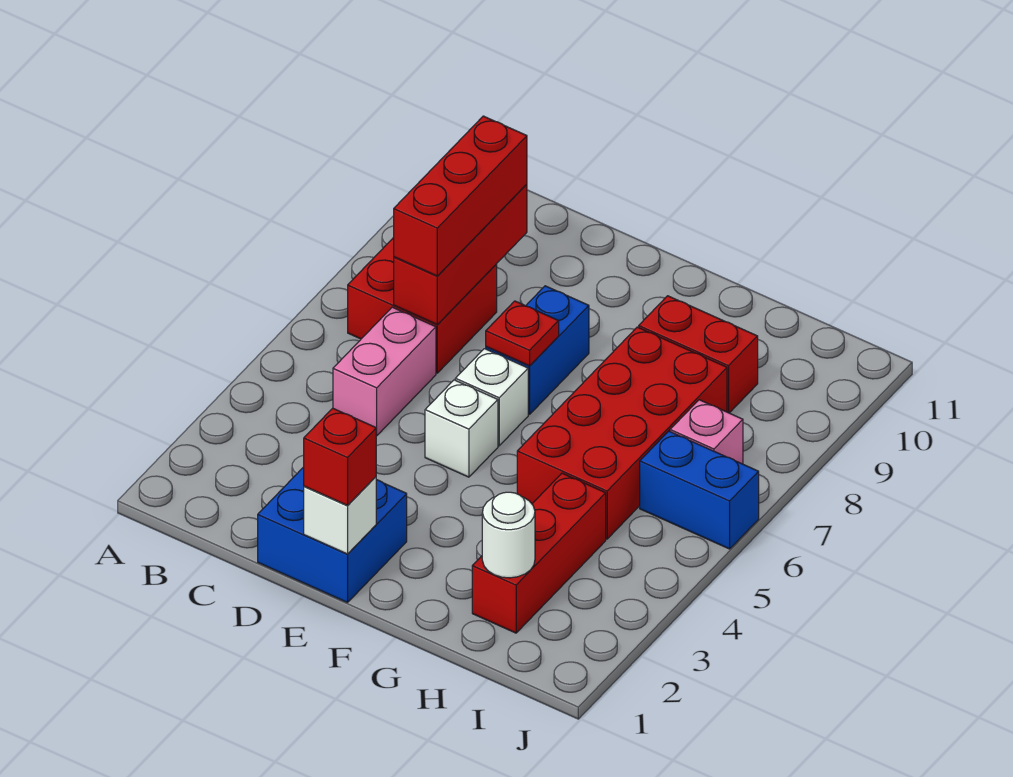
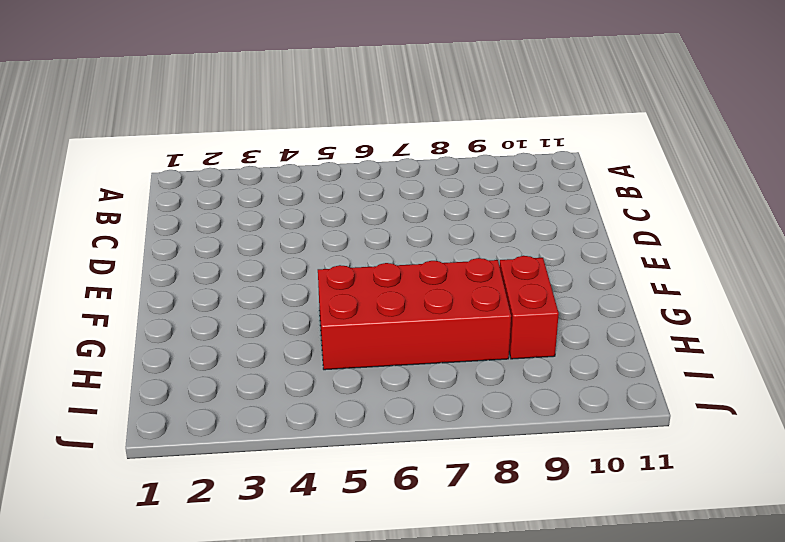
none -> red brick B7:C8 level 1
none -> pink brick C5:C6 level 1
none -> blue brick D1:E2 level 1

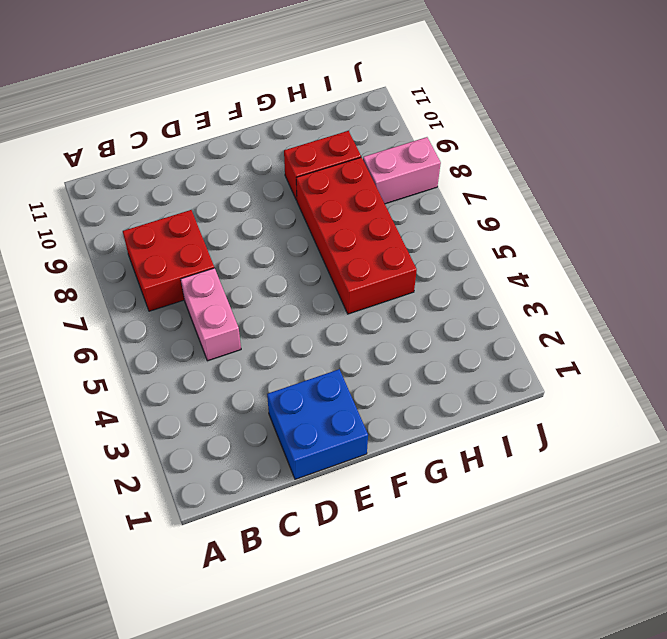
pink brick I8:J8 level 1 -> none
none -> white brick E5 level 1
none -> white brick E6 level 1
none -> blue brick E7:E8 level 1

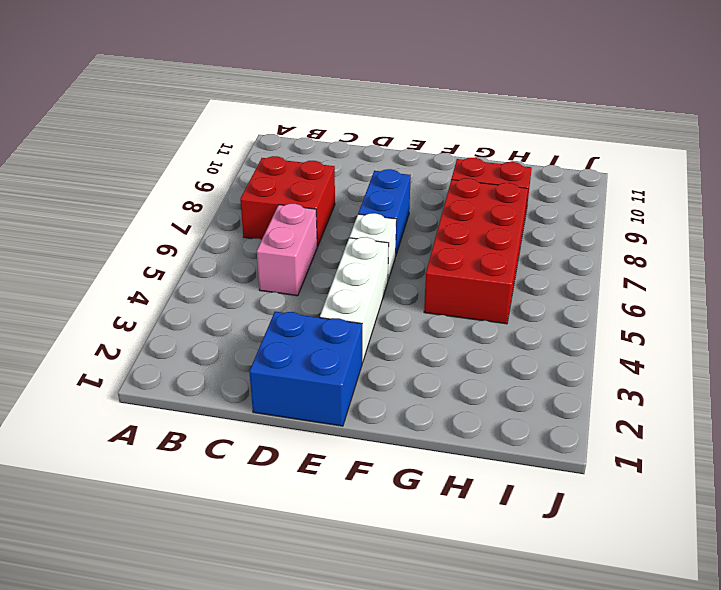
white brick E3:E5 level 1 -> white brick E5 level 1
none -> red brick H2:H4 level 1
none -> blue brick I6:J6 level 1
none -> pink brick I7 level 1

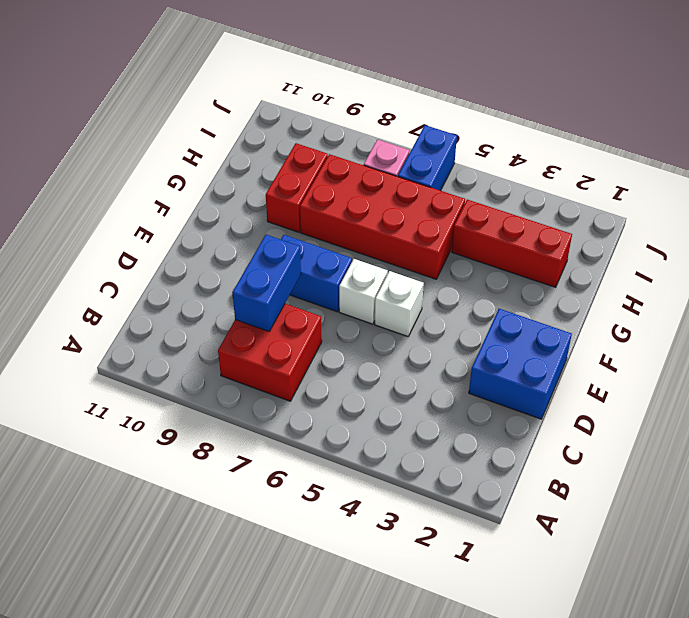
blue brick C8:D8 level 2 -> red brick C7:C9 level 2
none -> pink brick C5:C6 level 1
none -> white brick E1 level 2
none -> red plate E7 level 2

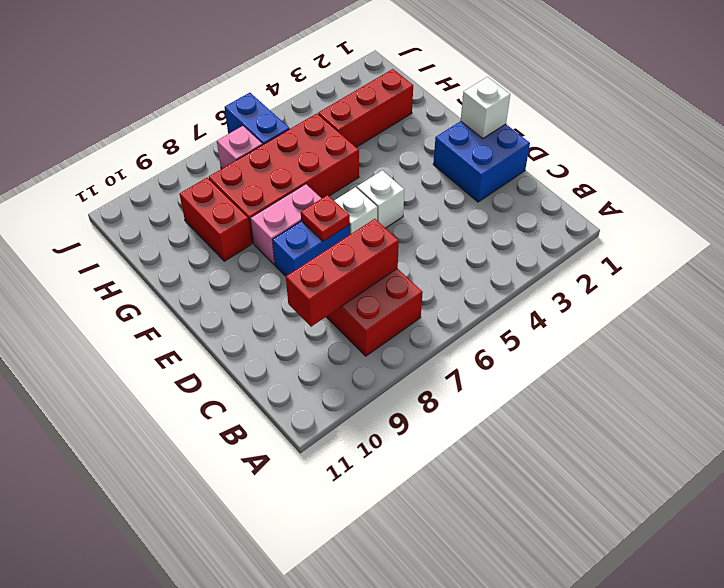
pink brick F7:F8 level 1 -> pink brick C5:C6 level 1
none -> white round brick H2 level 2
none -> red brick C7:C9 level 3
none -> red brick E1 level 3

